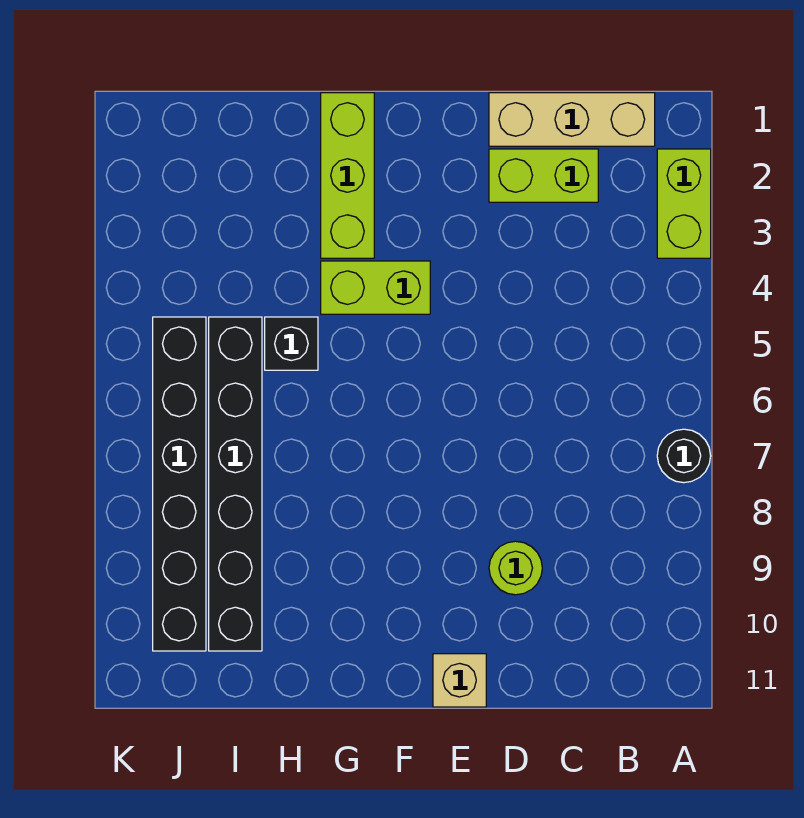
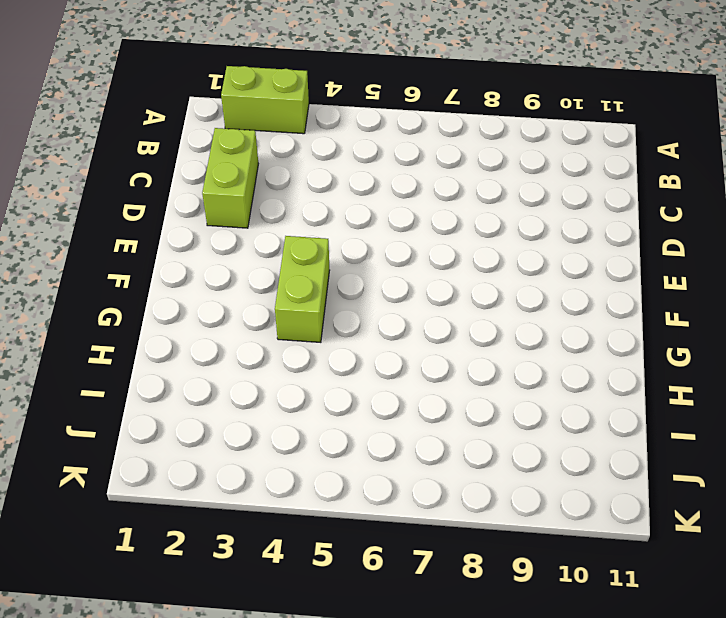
none -> black round brick A7 level 1
none -> tan brick B1:D1 level 1

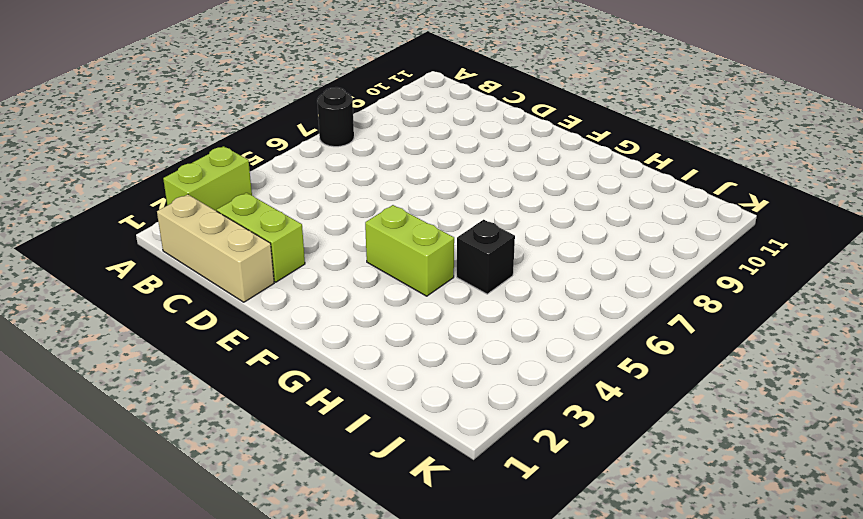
none -> lime round brick D9 level 1
none -> tan brick E11 level 1

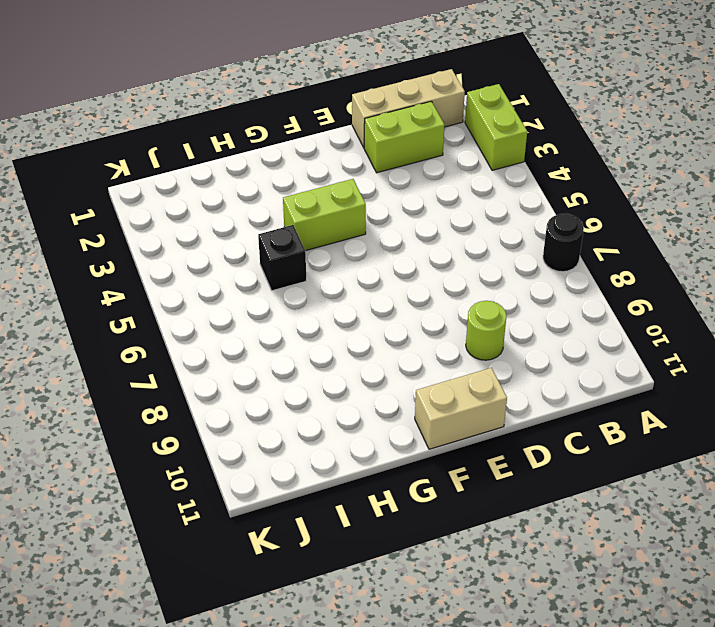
tan brick E11:F11 level 1 -> tan brick E11 level 1
none -> lime brick G1:G3 level 1
none -> black brick I5:I10 level 1

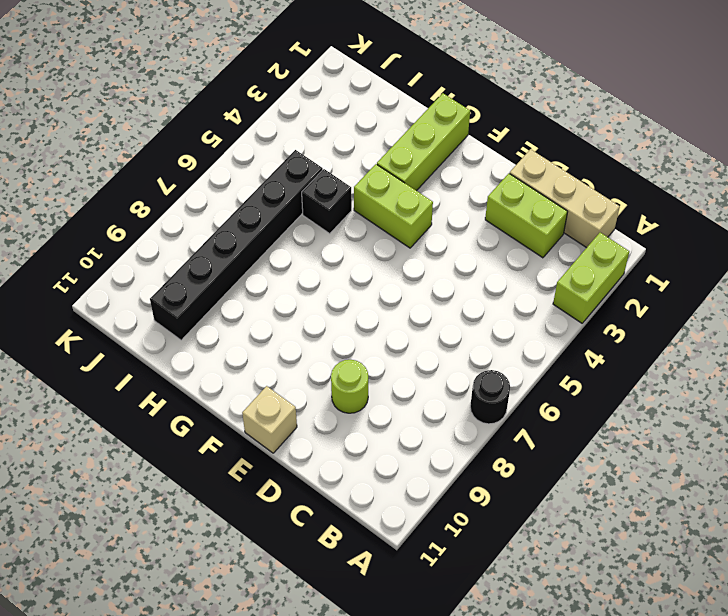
none -> black brick J5:J10 level 1

